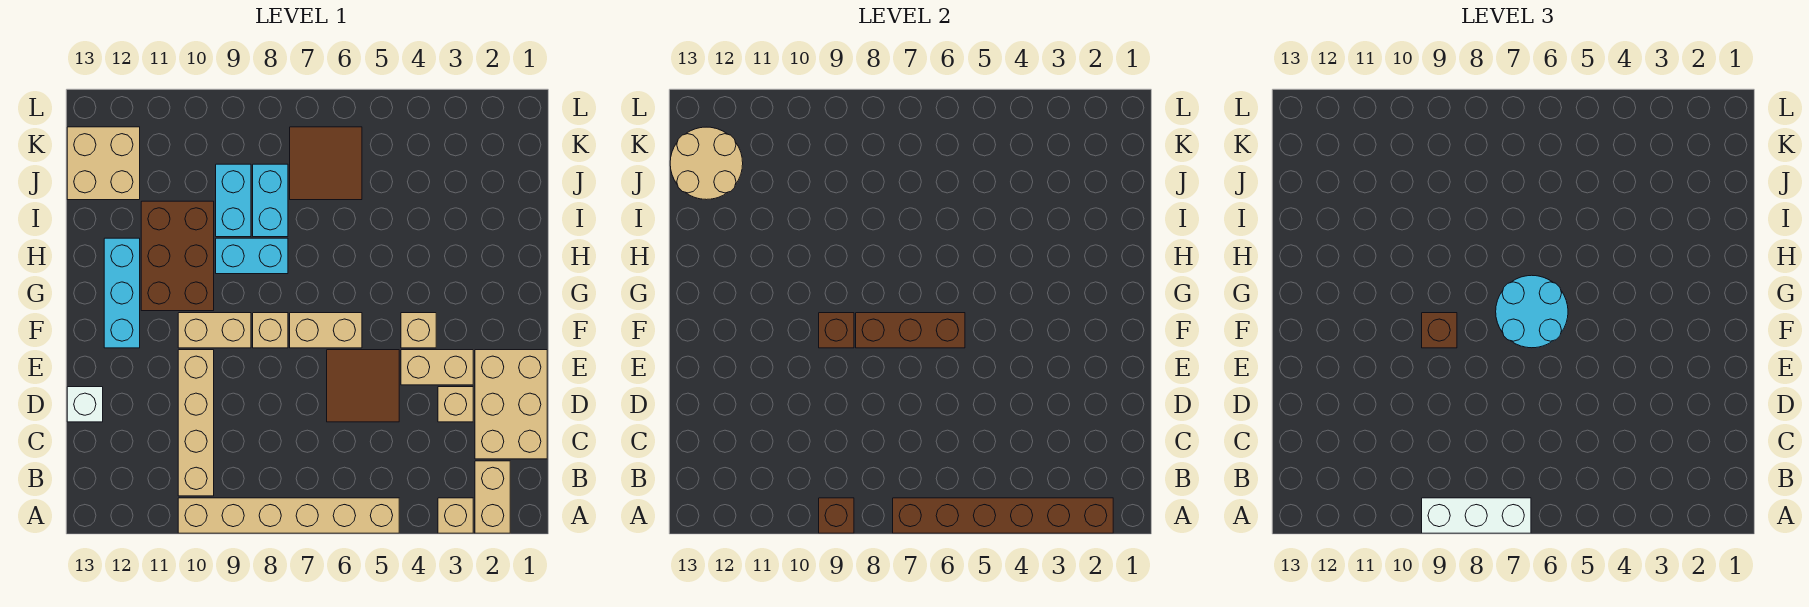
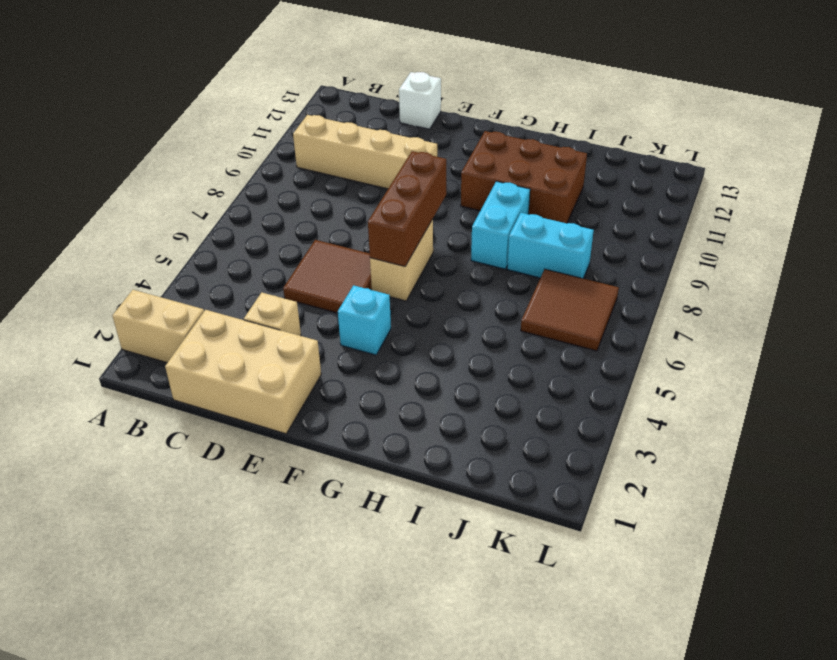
cyan brick F4 level 1 -> tan brick F4 level 1
none -> tan brick A3 level 1
none -> tan brick A5:A10 level 1
none -> tan brick E3:E4 level 1

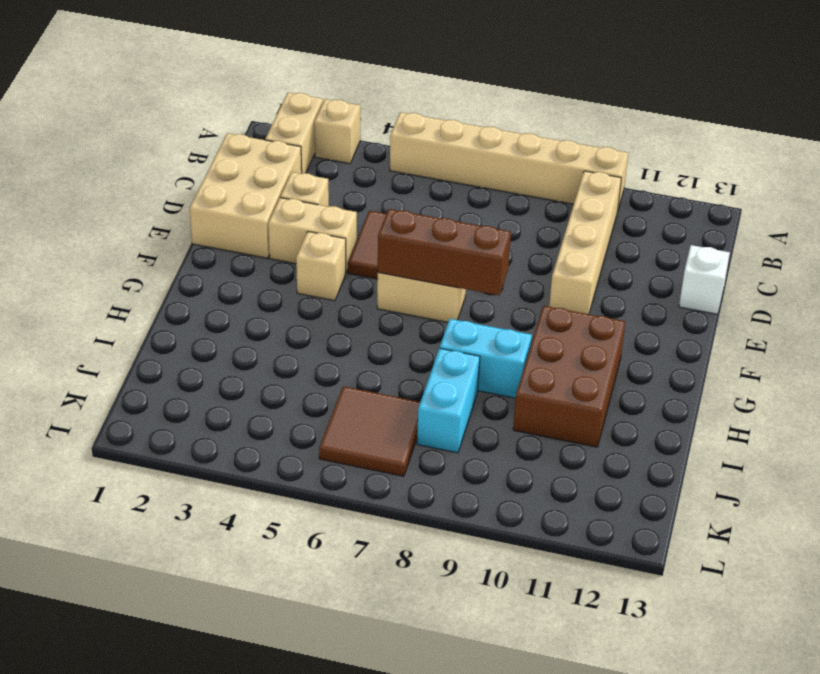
none -> tan brick F8 level 1
none -> tan brick F9:F10 level 1
none -> cyan brick F12:H12 level 1

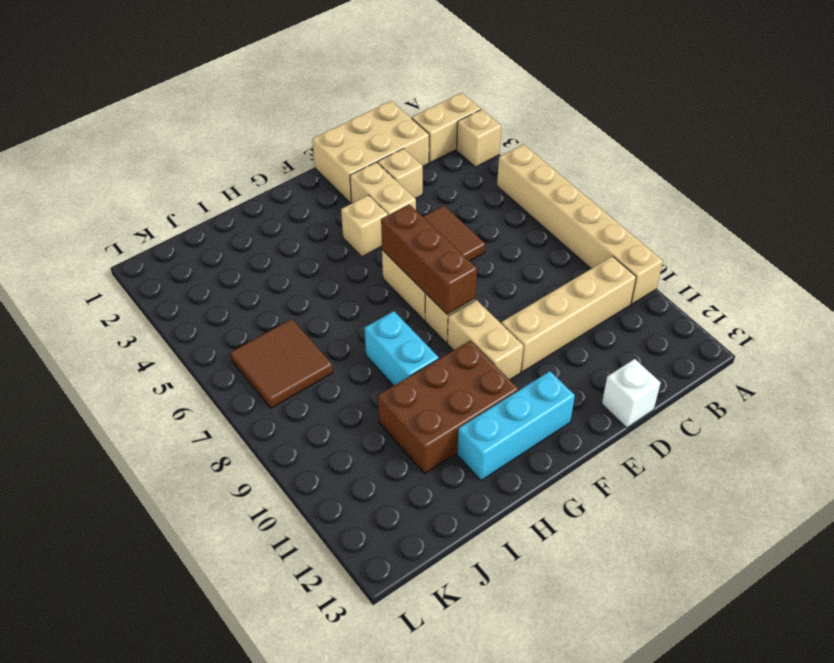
none -> cyan brick I8:J8 level 1
none -> cyan brick I9:J9 level 1
none -> tan brick J12:K13 level 1

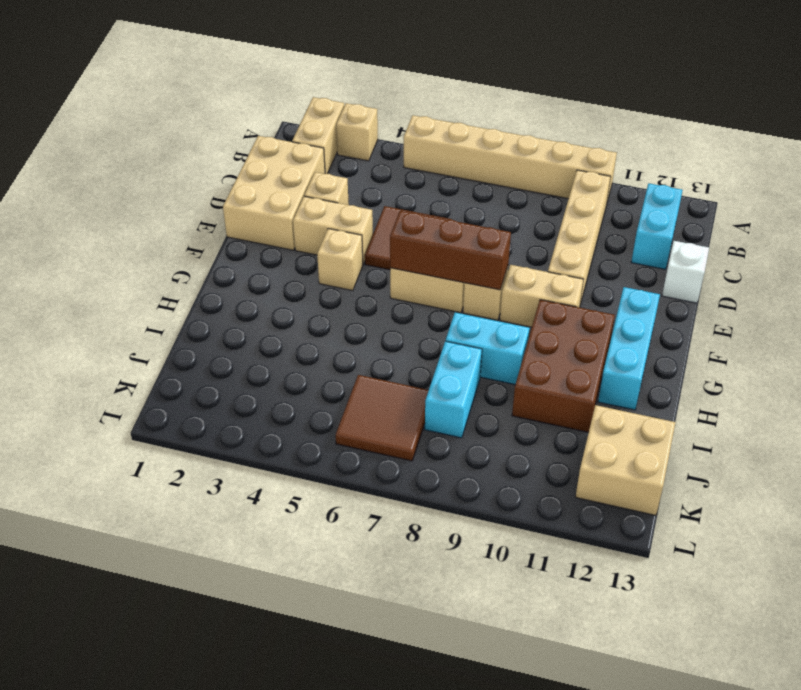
cyan brick B12:C12 level 1 -> cyan brick I9:J9 level 1
none -> brown brick A2:A7 level 2
none -> brown brick A9 level 2
none -> brown brick F9 level 2

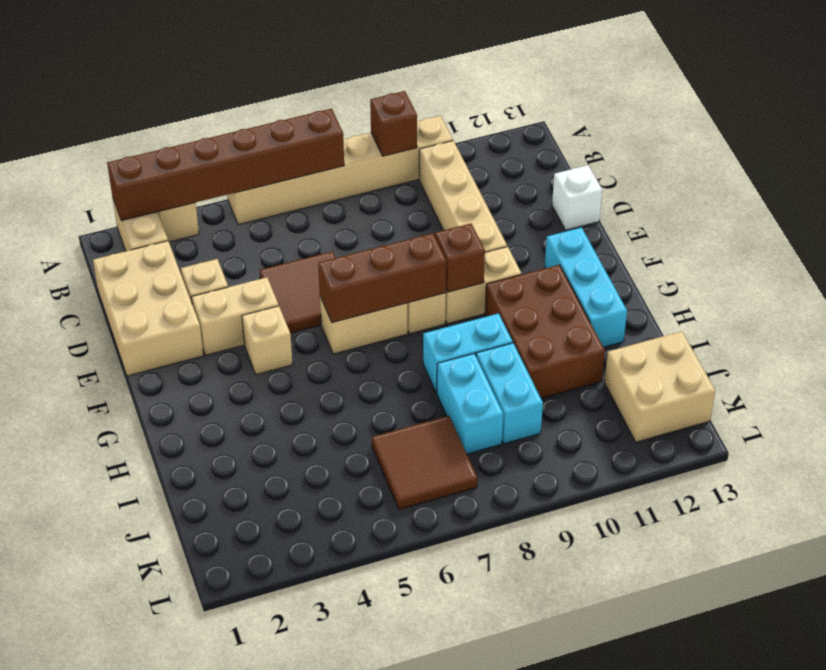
none -> tan round brick J12:K13 level 2
none -> white brick A7:A9 level 3
none -> cyan round brick F6:G7 level 3

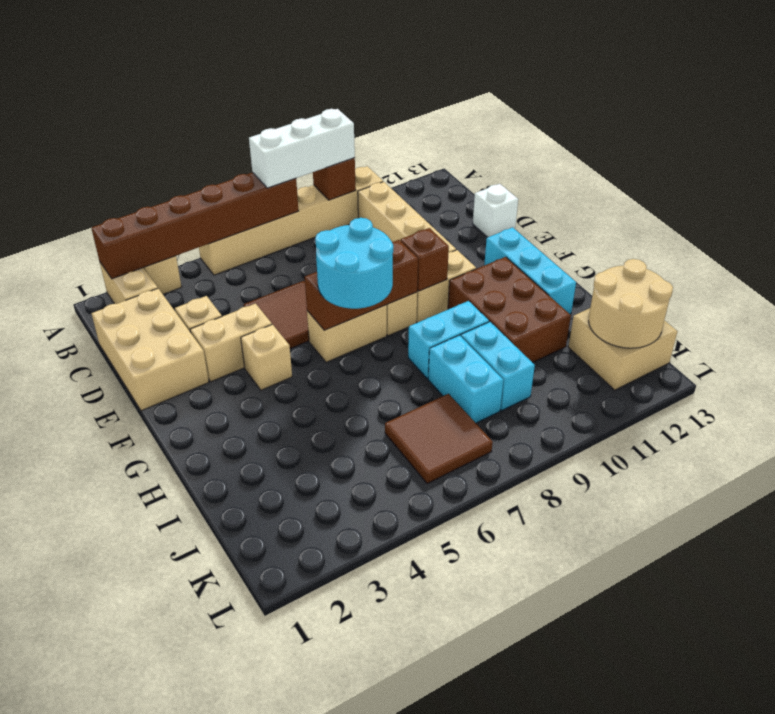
none -> brown brick F9 level 3

